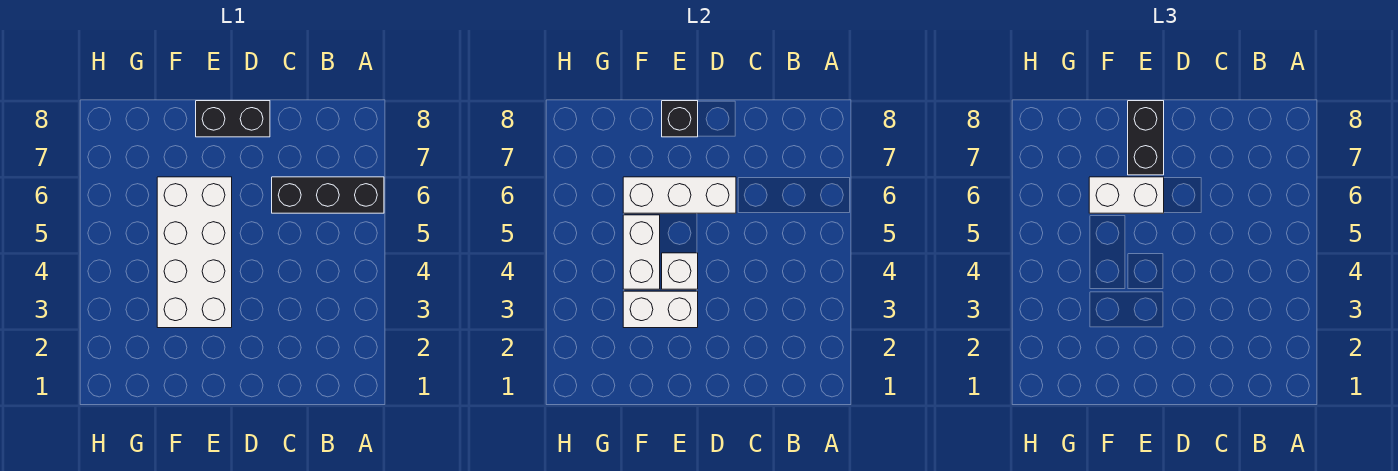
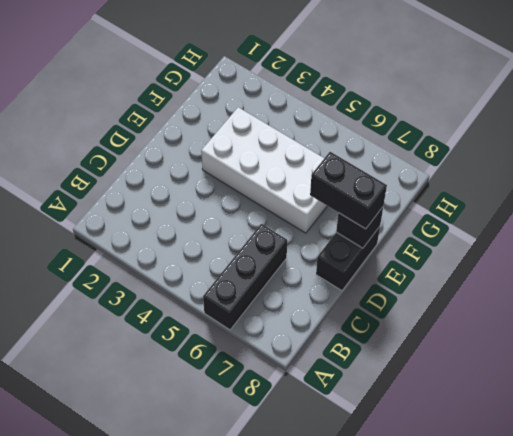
none -> white brick D6:F6 level 2
none -> white brick E3:F3 level 2

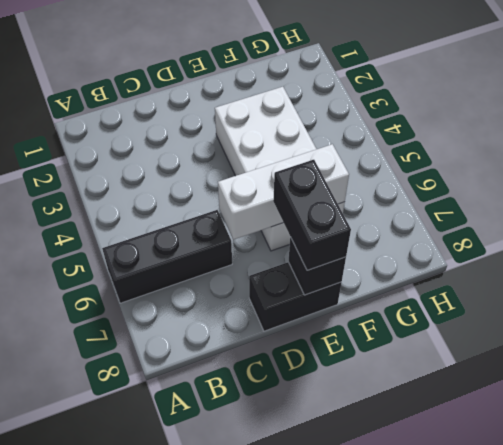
none -> white brick E3:F3 level 2
none -> white brick E4 level 2

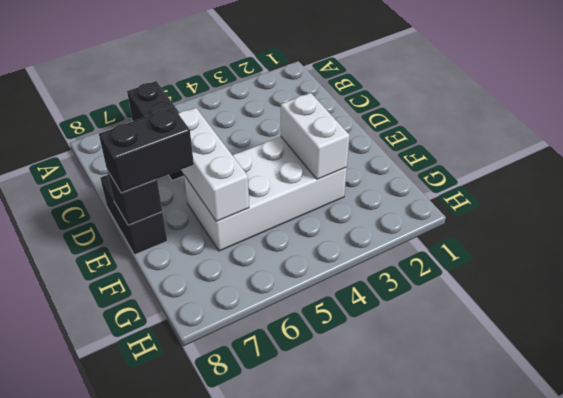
none -> white brick E4 level 2
none -> white brick F4:F5 level 2

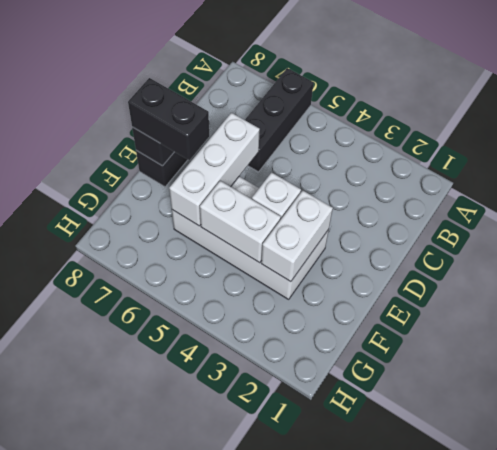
none -> white brick E6:F6 level 3

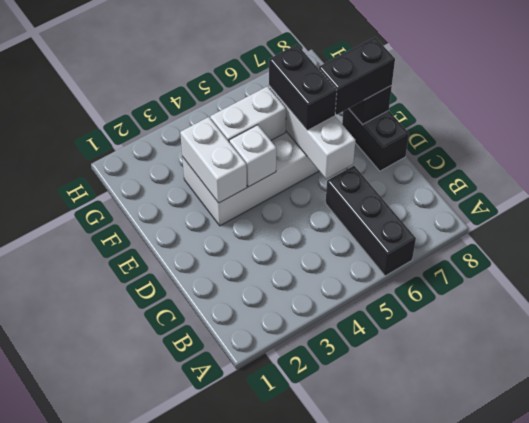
black brick E6:F6 level 3 -> white brick E6:F6 level 3

